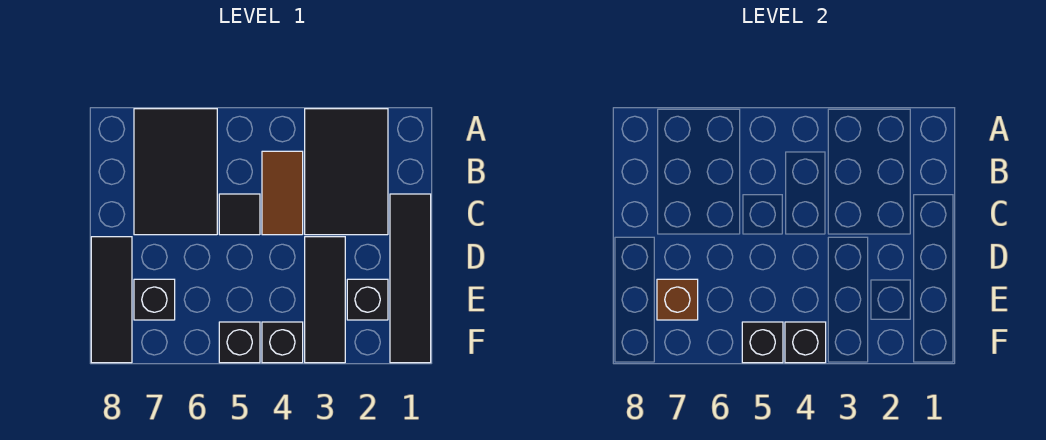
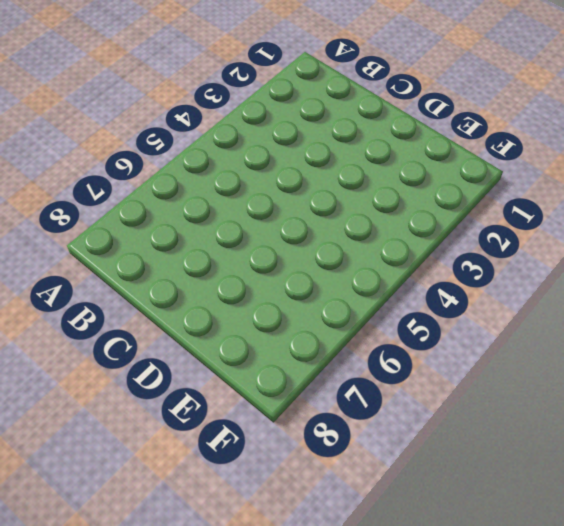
none -> black tile A2:C3 level 1
none -> black tile A6:C7 level 1
none -> brown tile B4:C4 level 1

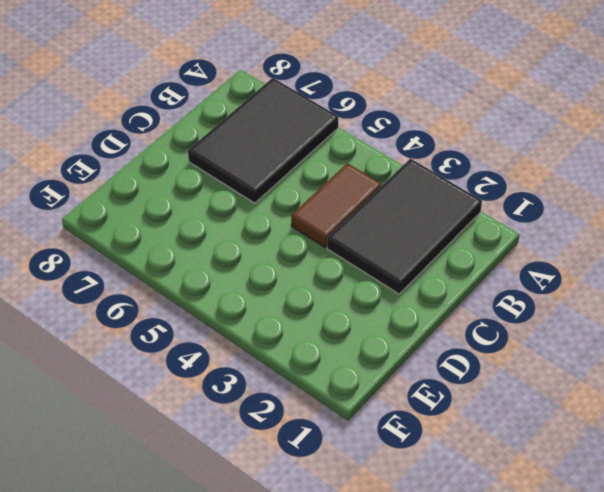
none -> black tile C1:F1 level 1
none -> black tile C5 level 1
none -> black tile D3:F3 level 1

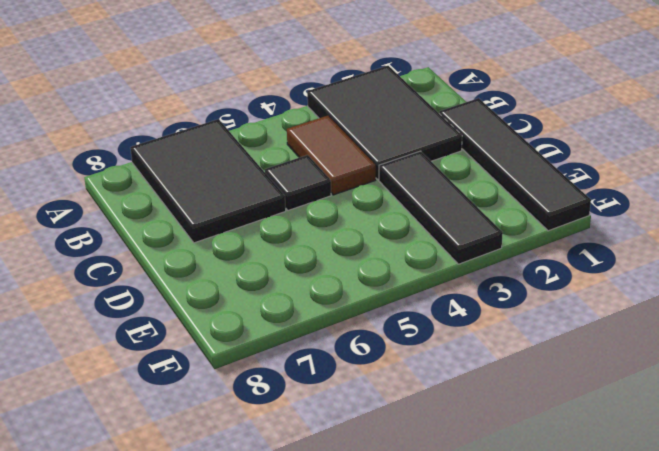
none -> black tile D8:F8 level 1
none -> black brick E2 level 1
none -> black brick E7 level 1

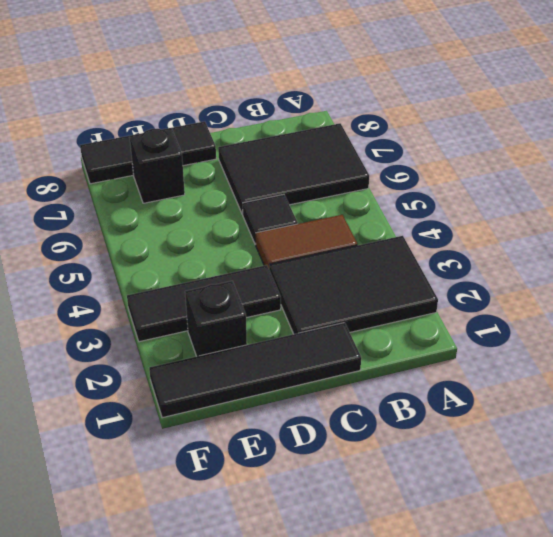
none -> black brick F4 level 1
none -> black brick F5 level 1
none -> brown brick E7 level 2

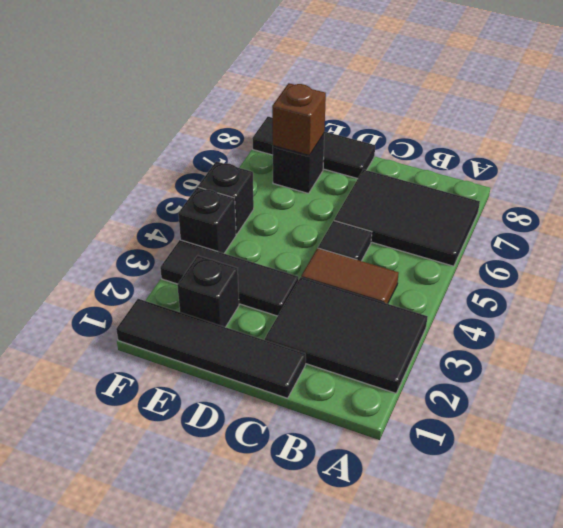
none -> black brick F4 level 2
none -> black brick F5 level 2

